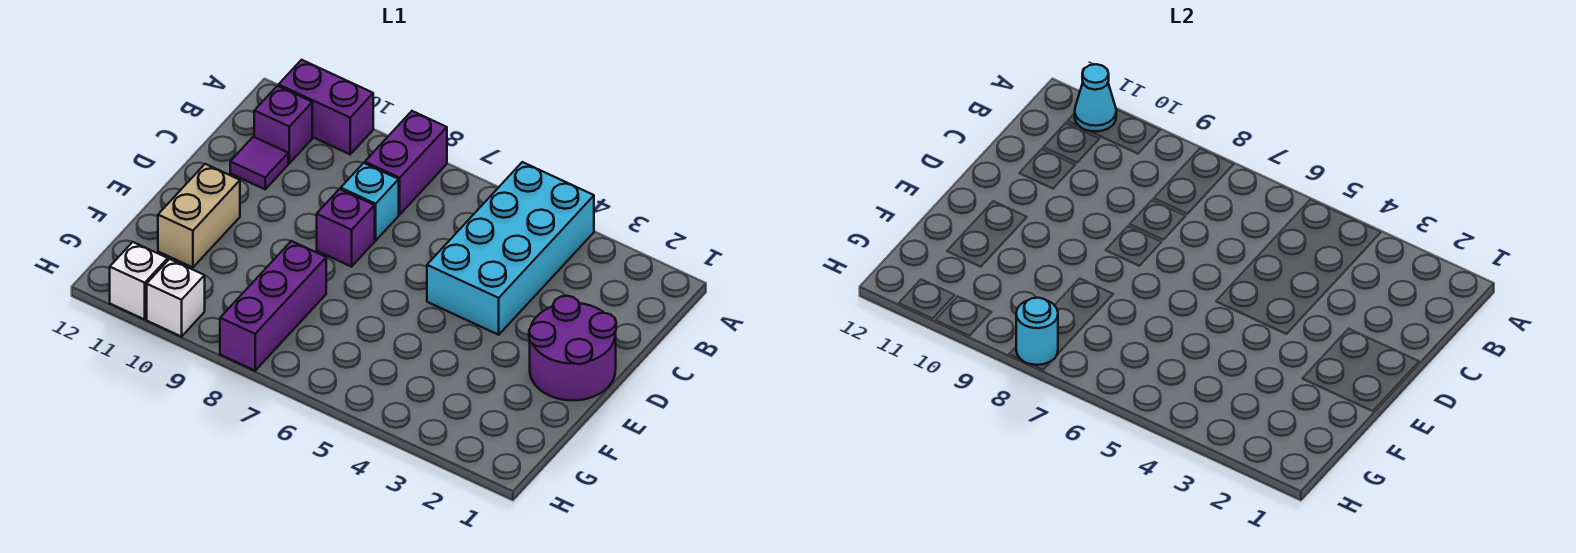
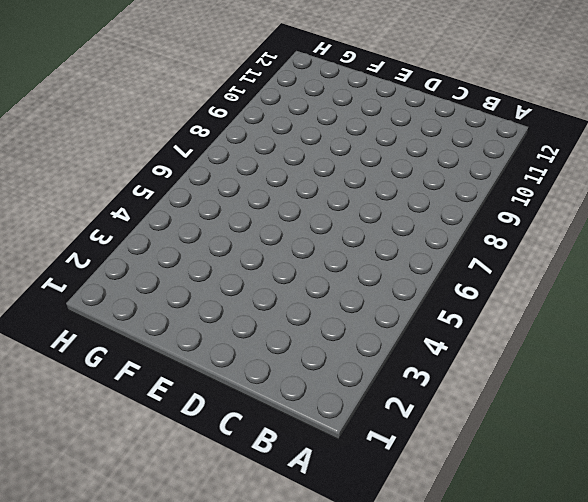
none -> cyan brick A4:D5 level 1
none -> purple brick A8:B8 level 1
none -> purple brick A10:A11 level 1

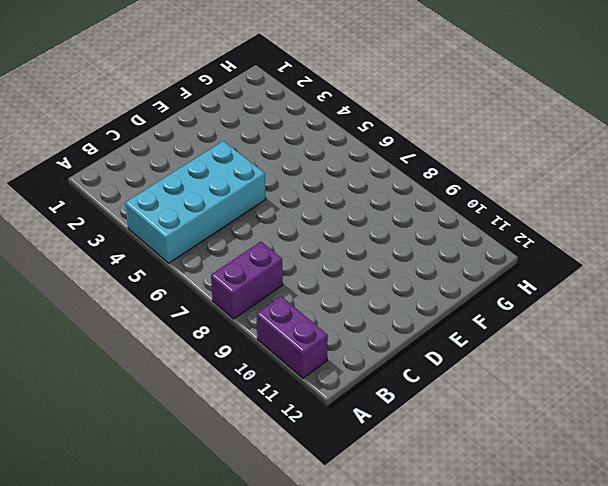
none -> purple brick B11 level 1
none -> cyan brick C8 level 1
none -> purple tile C11 level 1

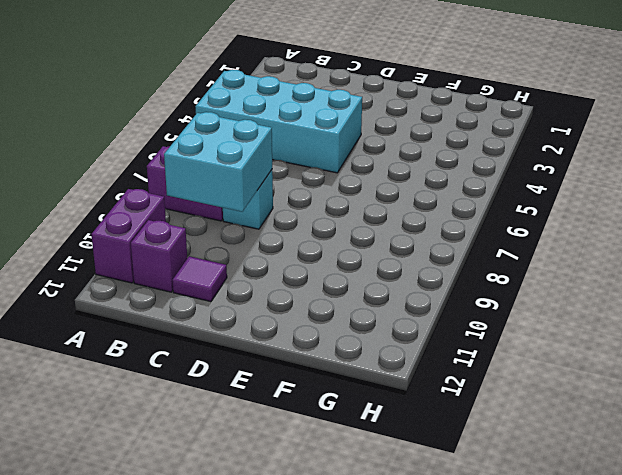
cyan brick B8:C9 level 2 -> none
none -> purple round brick D1:E2 level 1
none -> purple brick D8 level 1
none -> tan brick E11:F11 level 1

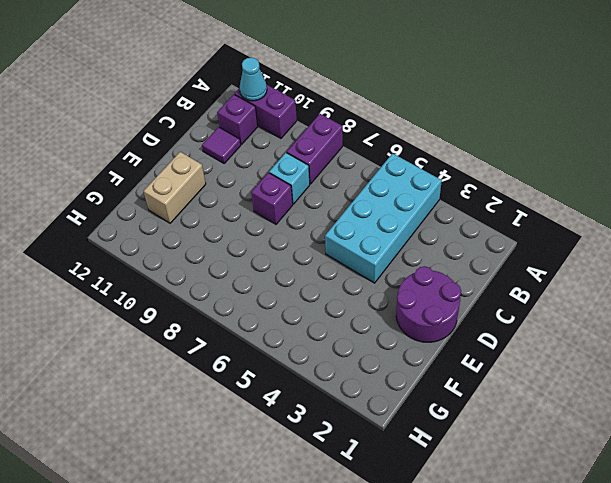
none -> purple brick F8:H8 level 1
none -> white brick H10 level 1
none -> white brick H11 level 1

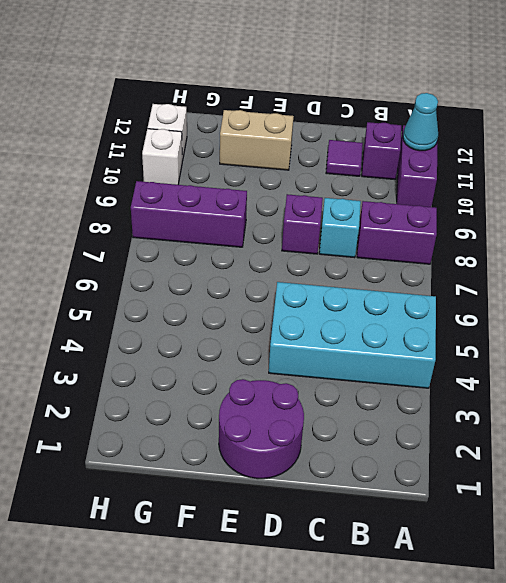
none -> cyan round brick H8 level 2

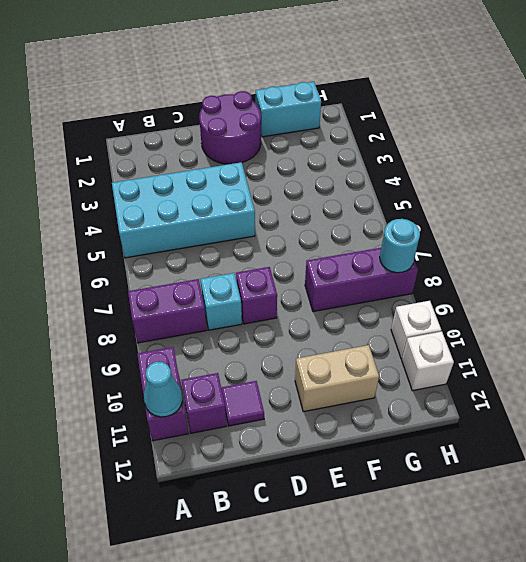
cyan brick F1:G1 level 1 -> none

